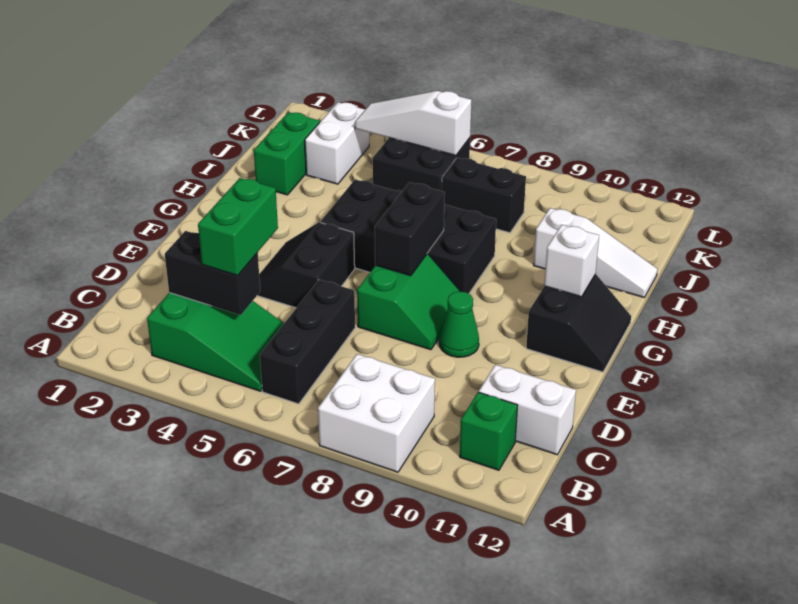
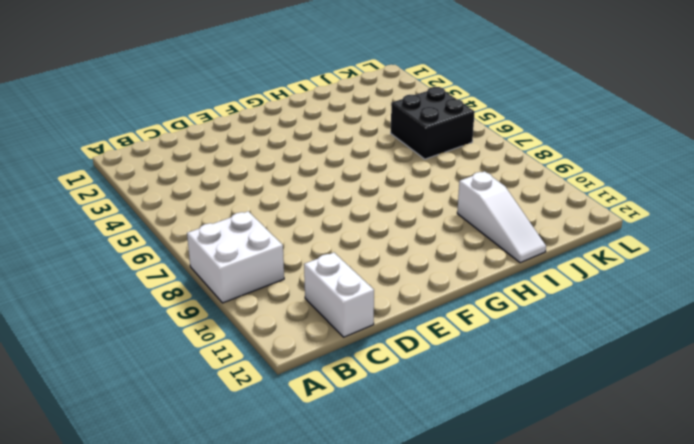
none -> green slope B3:C5 level 1 top 3
none -> black brick B6:D6 level 1
none -> green brick B11 level 1

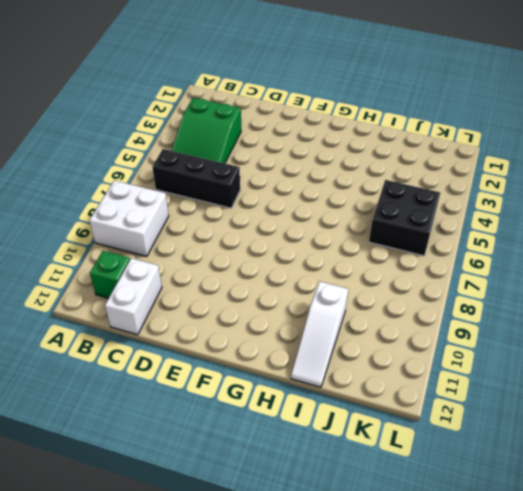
none -> black slope E4:F5 level 1 top 5
none -> green slope E7:F8 level 1 top 7
none -> green cone E9 level 1

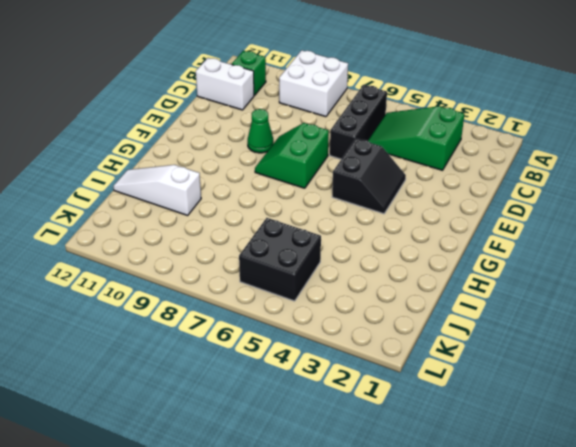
none -> black slope F11:G12 level 1 top 11
none -> black brick G5:H8 level 1
none -> green brick I2:J2 level 1

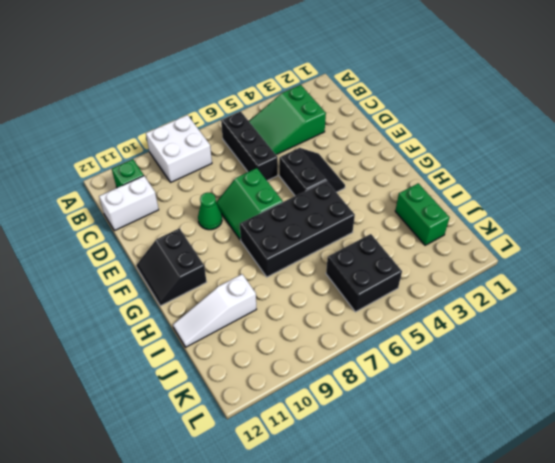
none -> white brick J3:K3 level 1
none -> black brick J7:J8 level 1
none -> black brick C3:C4 level 2

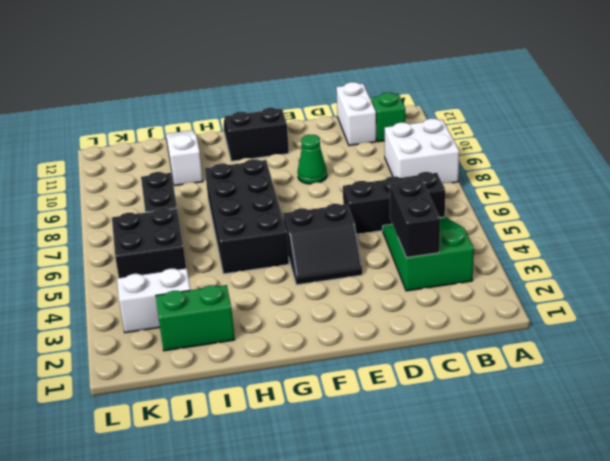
none -> green slope E7:F8 level 1 top 7
none -> black brick F7:G7 level 2
none -> white brick G11 level 2

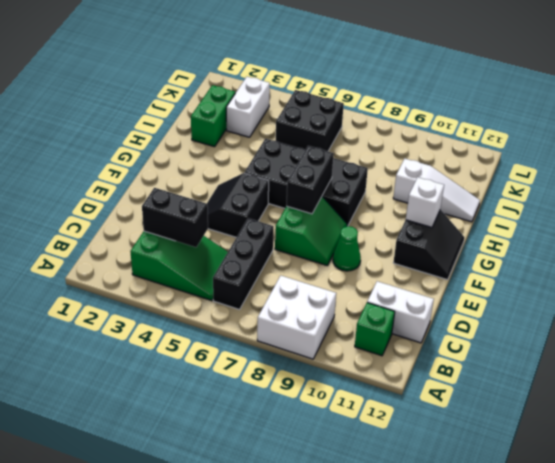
none -> black brick J7:J8 level 1
none -> white slope K4:K6 level 2 top 6
none -> green brick C4:D4 level 3

